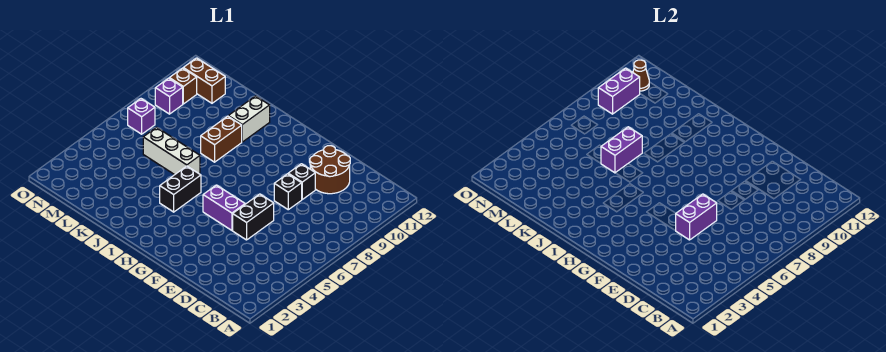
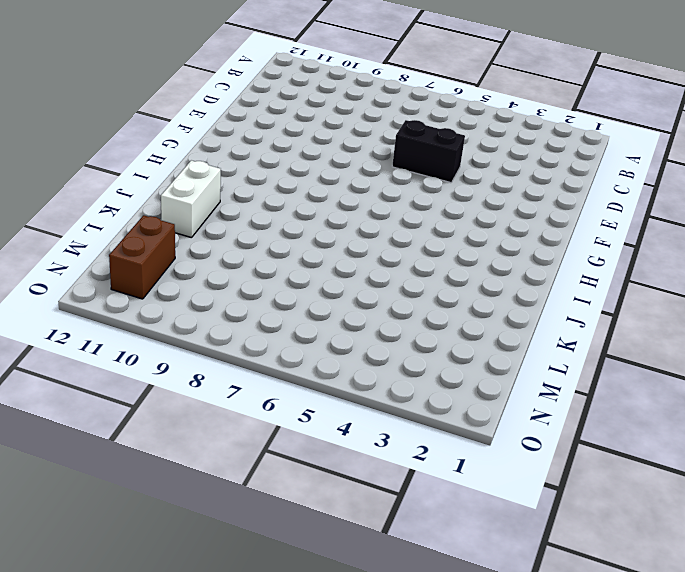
white brick J11:K11 level 1 -> white brick J10:J11 level 1
none -> brown round brick D10:E11 level 1
none -> black brick E8 level 1
none -> black brick E9 level 1

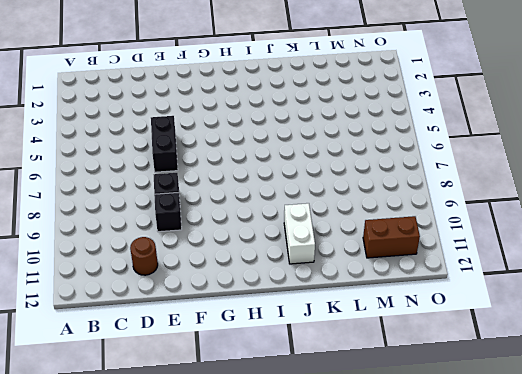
brown round brick D11 level 1 -> brown round brick D10:E11 level 1
none -> purple brick F5:G5 level 1
none -> black brick I4:I5 level 1
none -> white brick J6:L6 level 1

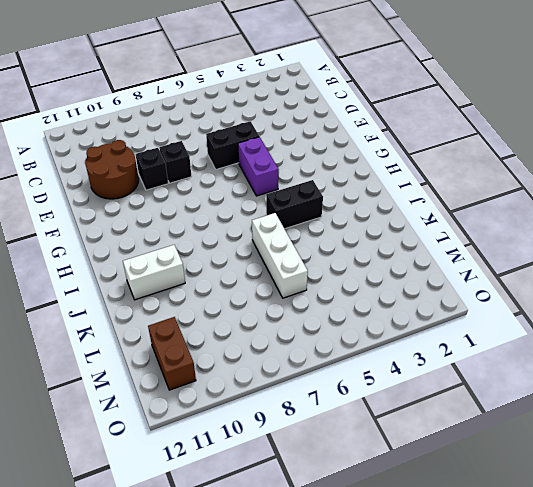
none -> brown brick J8:J9 level 1
none -> purple brick N7 level 1
none -> purple brick N9 level 1

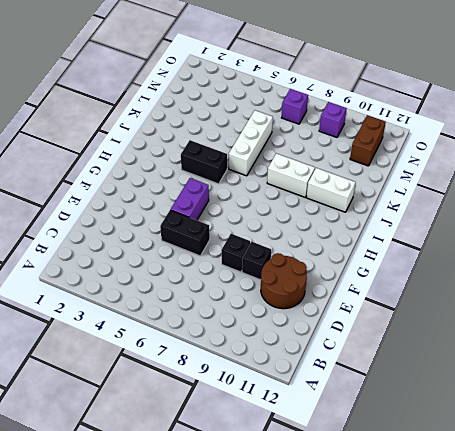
white brick J8:J9 level 1 -> brown brick J8:J9 level 1
none -> brown brick N10 level 1
none -> purple brick E5:E6 level 2
none -> purple brick K6:K7 level 2

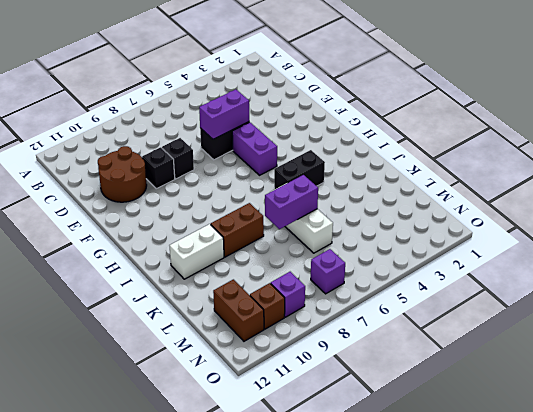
none -> purple brick N9:N10 level 2
none -> brown cone N11 level 2

